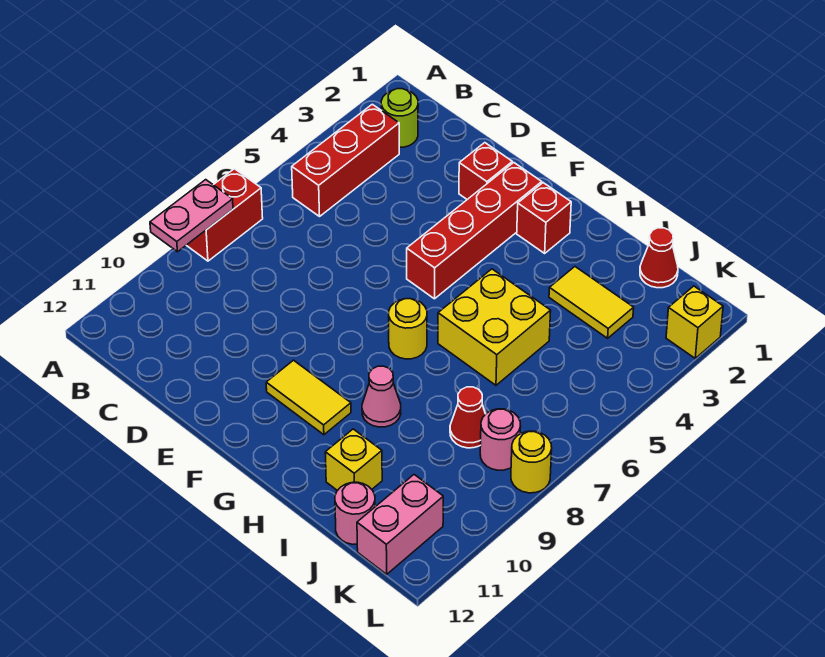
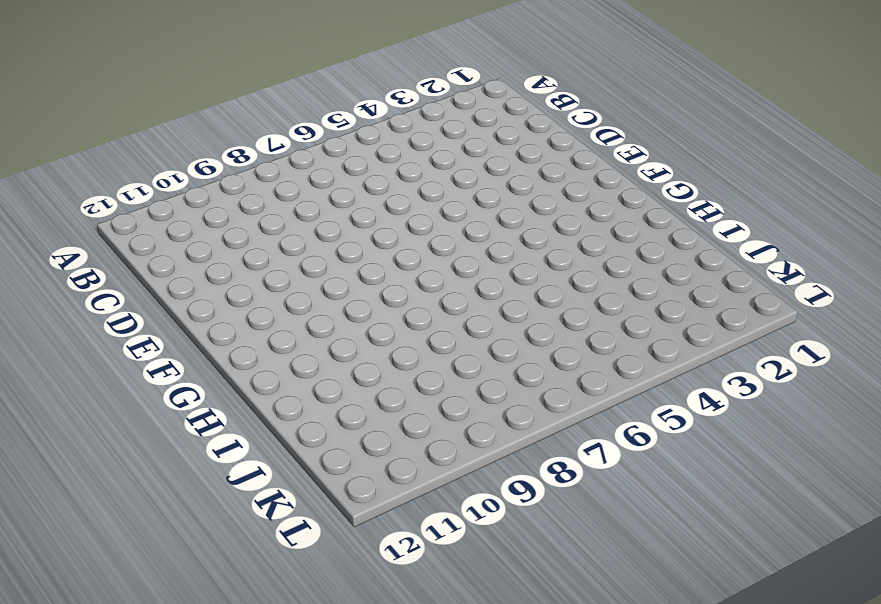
none -> red brick A7:A8 level 1
none -> lime round brick B2 level 1
none -> red brick B3:B5 level 1

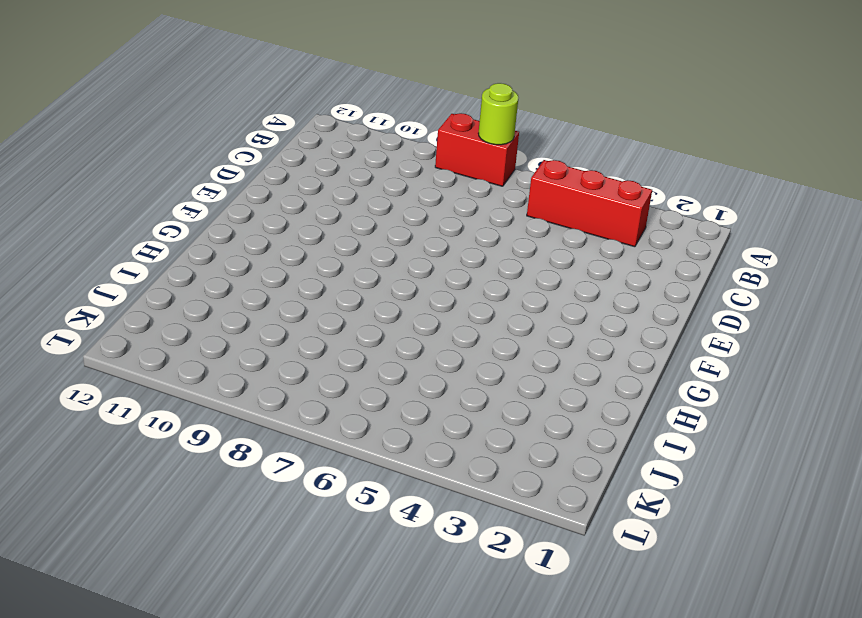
lime round brick A7 level 2 -> lime round brick B2 level 1
none -> red brick E2 level 1
none -> red brick F2:F5 level 1
none -> yellow tile F10:G10 level 1

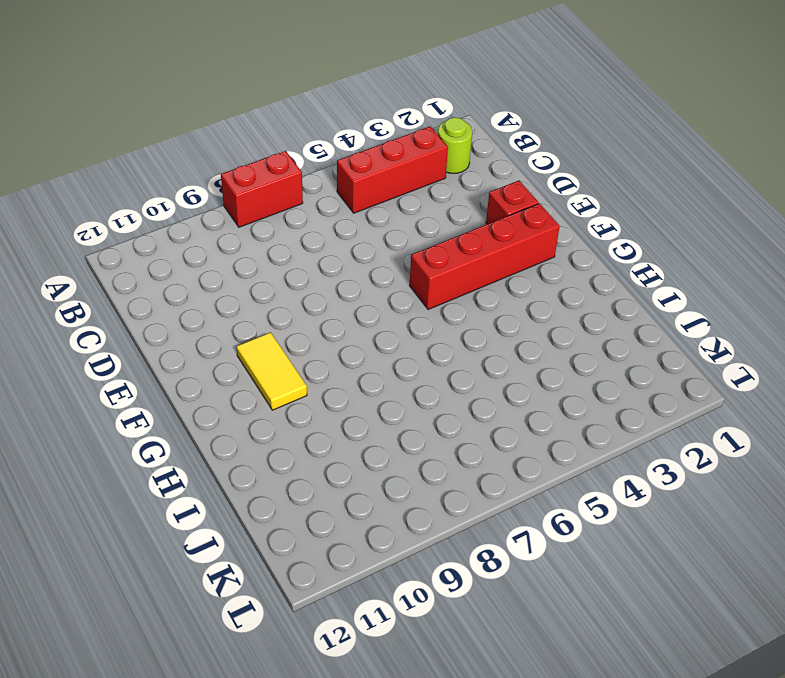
none -> red brick G2 level 1
none -> yellow round brick G7 level 1
none -> yellow brick H5:I6 level 1

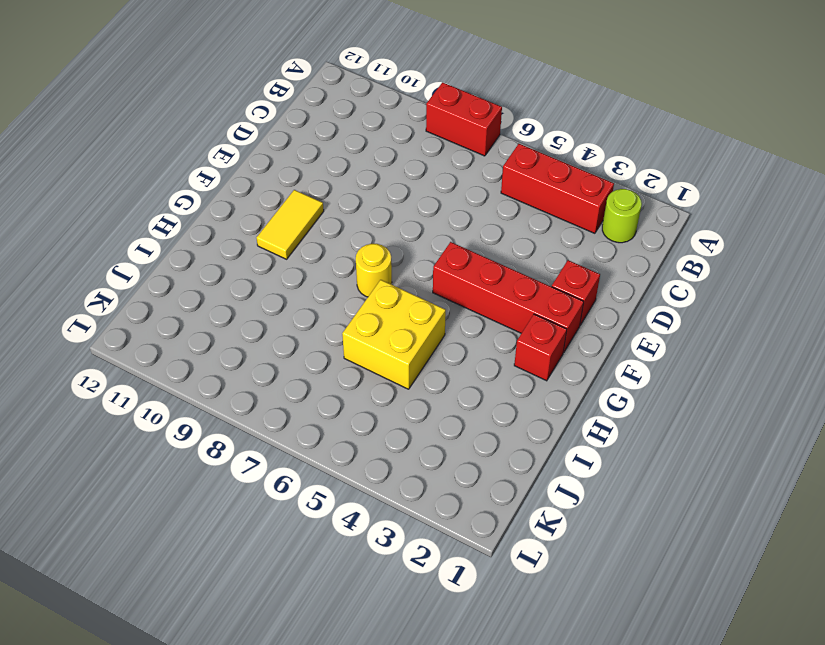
none -> pink cone H9 level 1
none -> yellow tile I3:J3 level 1
none -> yellow brick I11 level 1

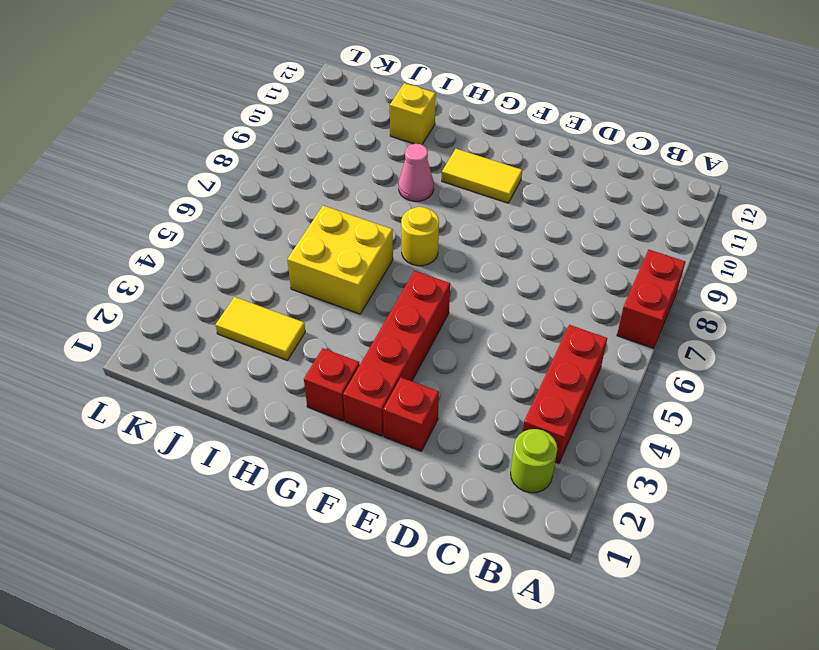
none -> red cone J1 level 1
none -> red cone J8 level 1
none -> pink round brick J12 level 1

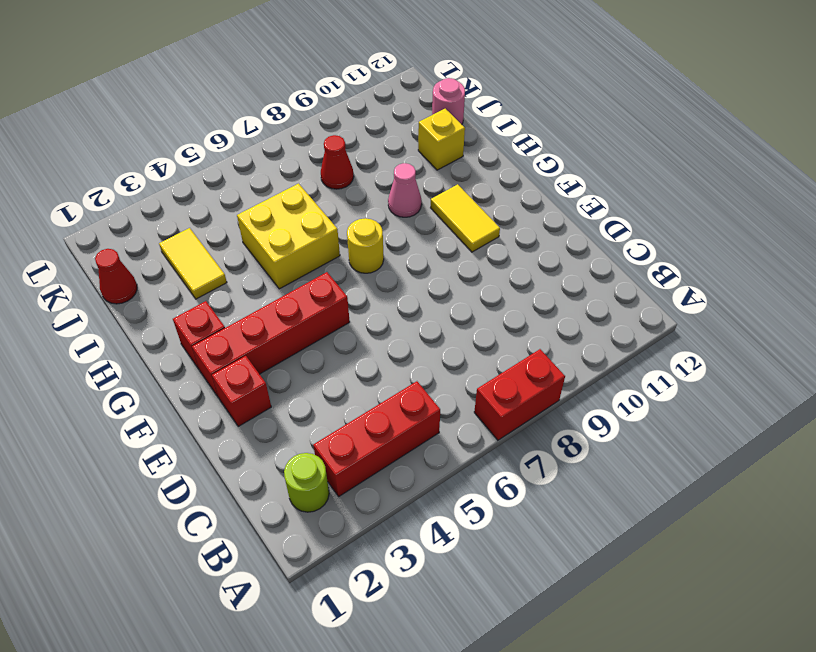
none -> pink round brick K8 level 1
none -> pink brick K11:K12 level 1
none -> yellow brick L2 level 1

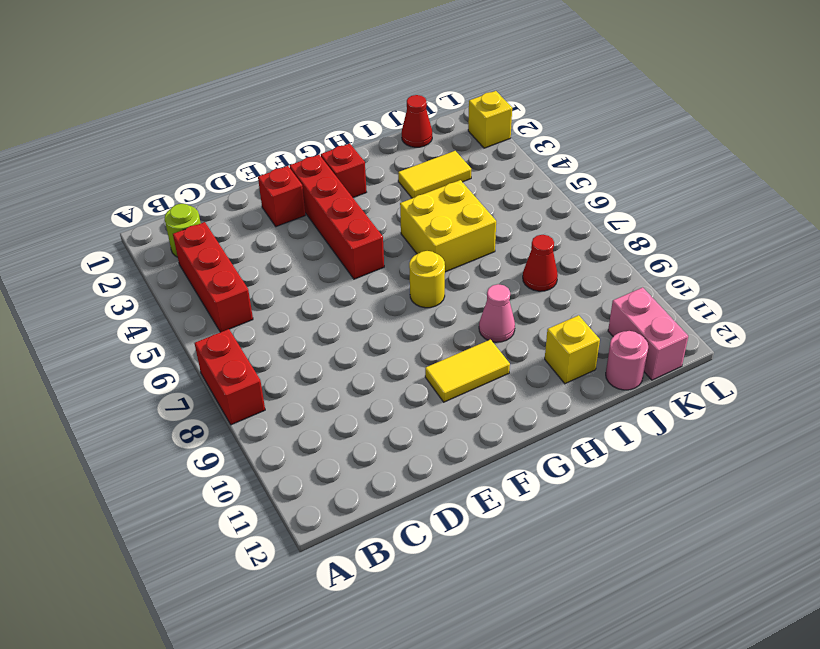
none -> pink round brick K8 level 1
none -> yellow round brick L8 level 1
none -> pink plate A8:A9 level 2

